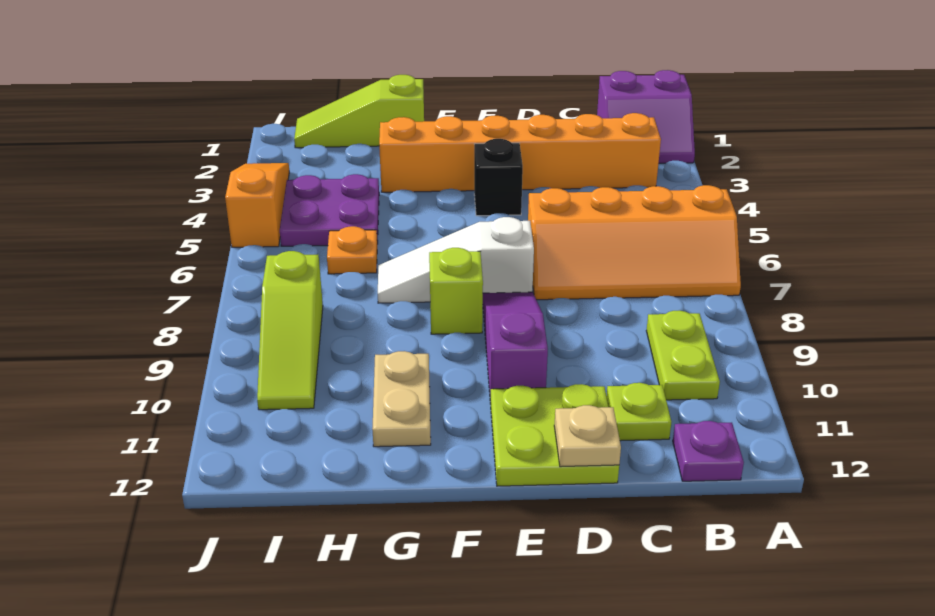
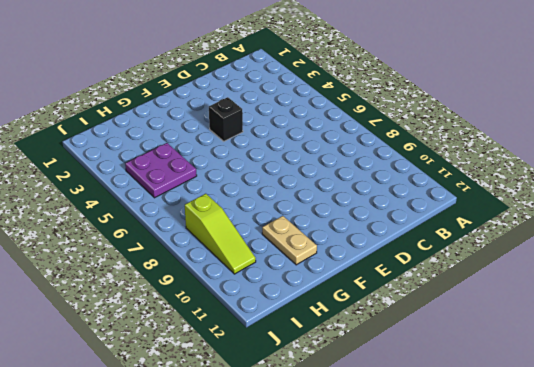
none -> purple slope A1:B2 level 1 top 1
none -> orange slope A6:D7 level 1 top 6
none -> orange brick B3:G3 level 1

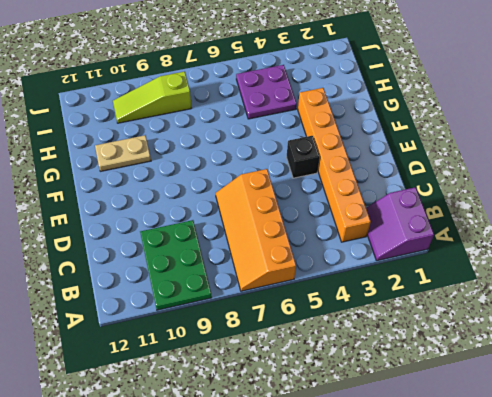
green plate A9:C10 level 1 -> lime plate B9:B10 level 1
none -> purple plate B12 level 1
none -> lime plate C11 level 1
none -> lime plate D11:E12 level 1

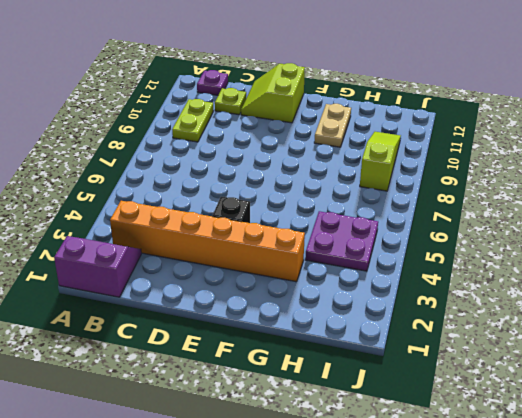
lime slope D11:E12 level 1 top E -> lime plate D11:E12 level 1
none -> orange slope A6:D7 level 1 top 6
none -> white slope E7:G7 level 1 top E
none -> purple slope E8:E10 level 1 top 10

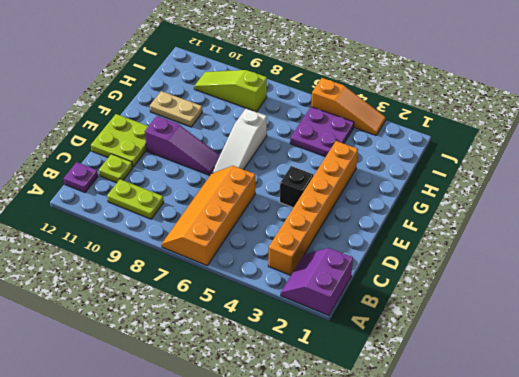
white slope E7:G7 level 1 top G -> white slope E7:G7 level 1 top E
none -> lime brick F8 level 1
none -> lime slope G1:I1 level 1 top G
none -> orange plate H6 level 1

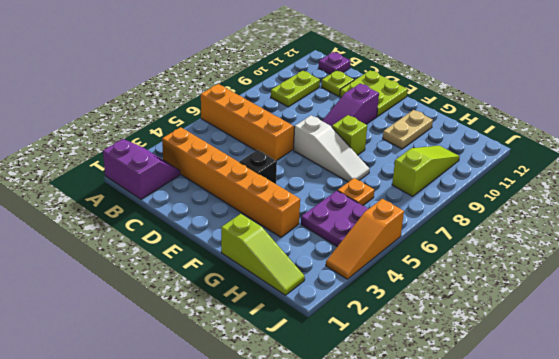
none -> tan plate D12 level 2

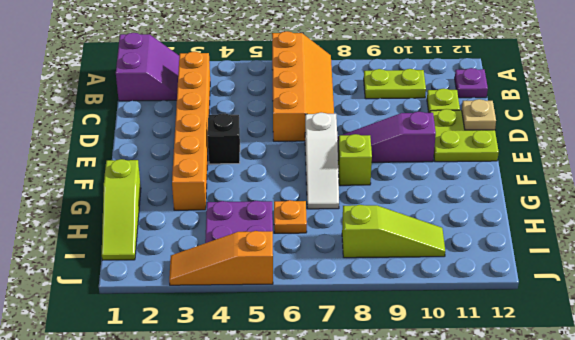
none -> tan plate G10:G11 level 1

